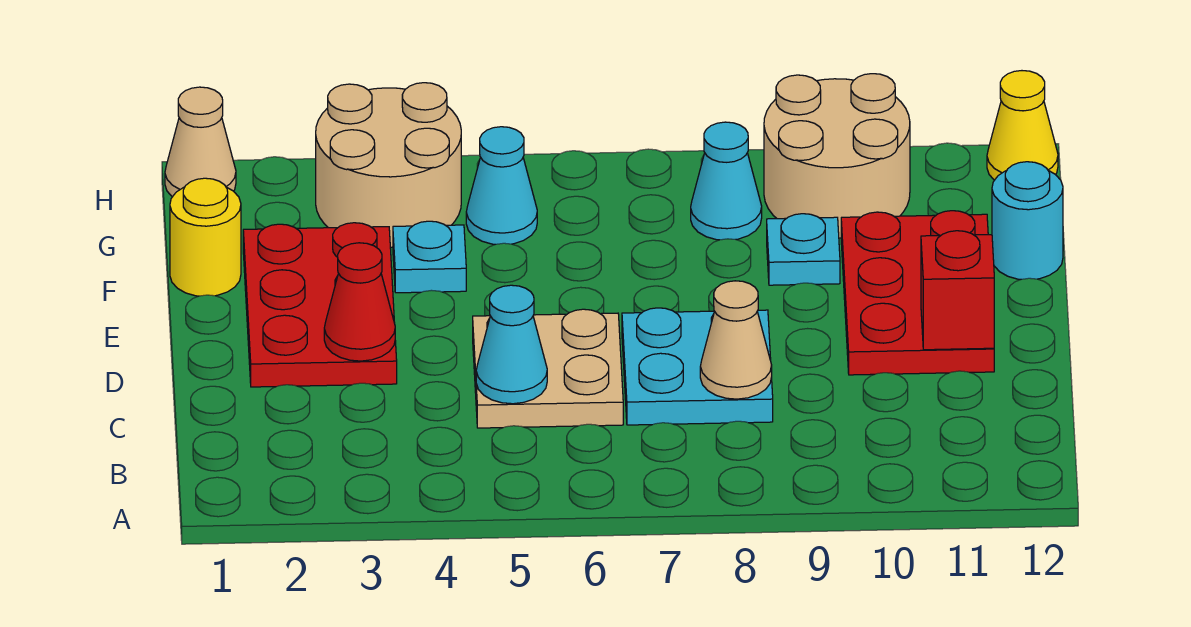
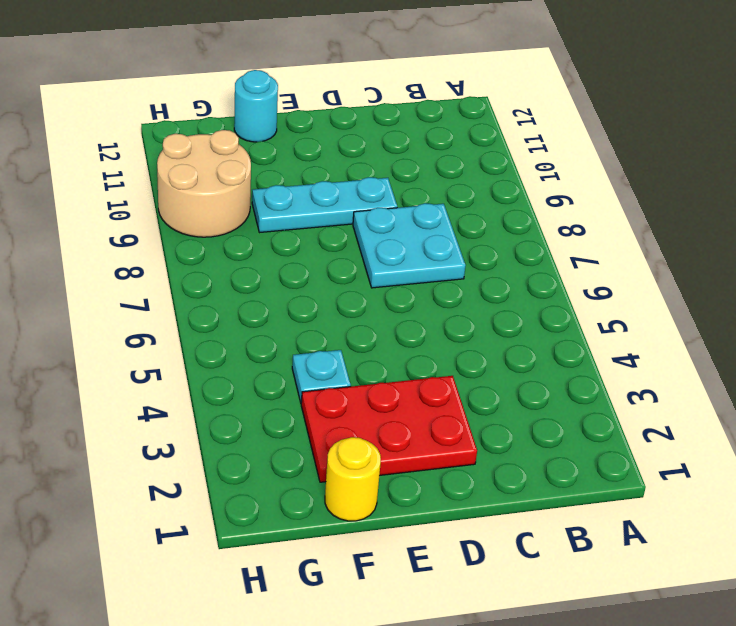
cyan plate D9:F9 level 1 -> cyan plate F9 level 1
none -> tan plate C5:D6 level 1
none -> red plate D10:F11 level 1
none -> tan round brick G3:H4 level 1

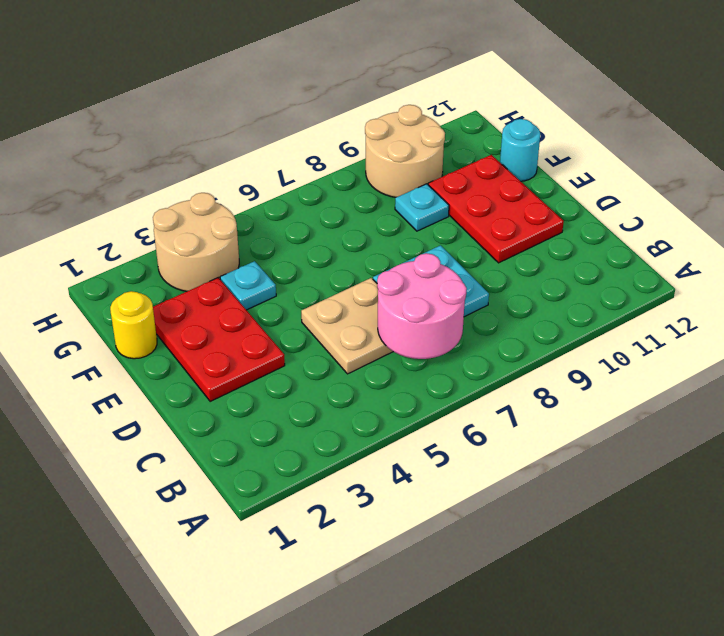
pink round brick B6:C7 level 2 -> none
none -> cyan cone G5 level 1
none -> cyan cone G8 level 1
none -> tan cone H1 level 1

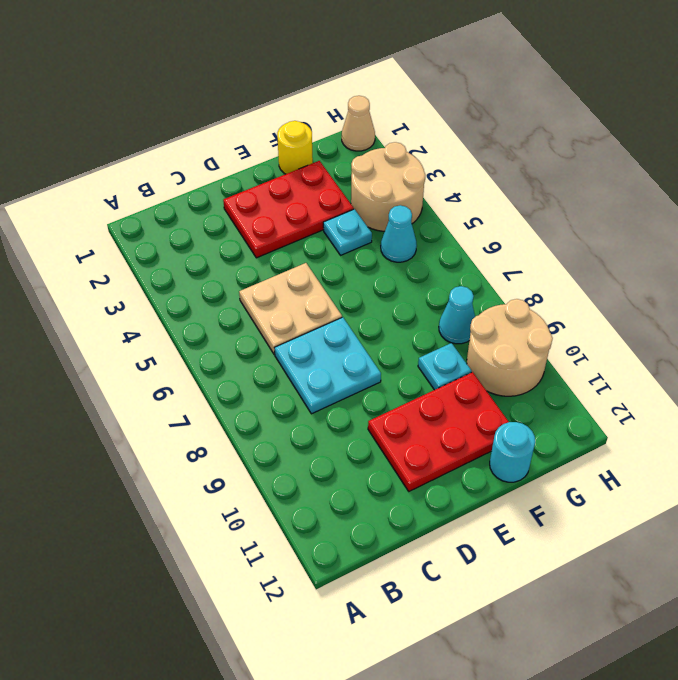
none -> yellow cone H12 level 1
none -> cyan cone C5 level 2
none -> tan cone C8 level 2

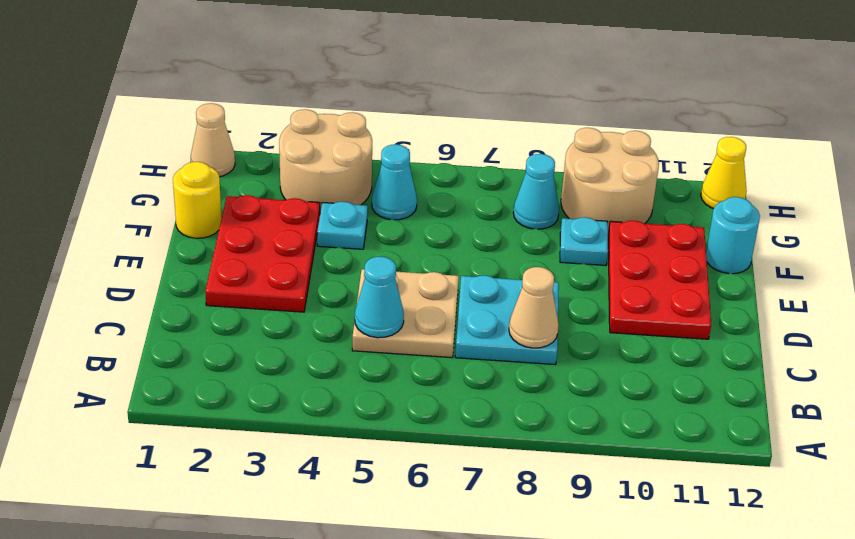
none -> red cone D3 level 2
none -> red brick D11 level 2

